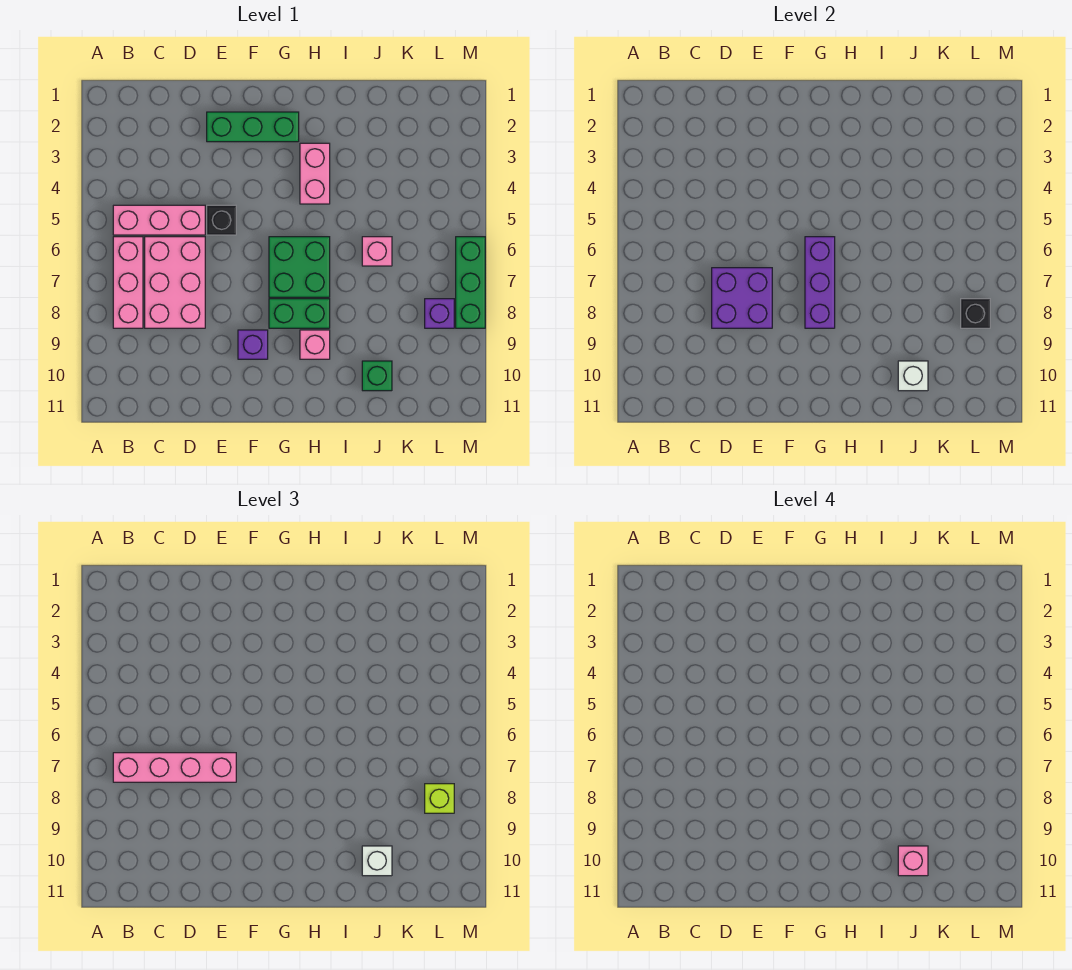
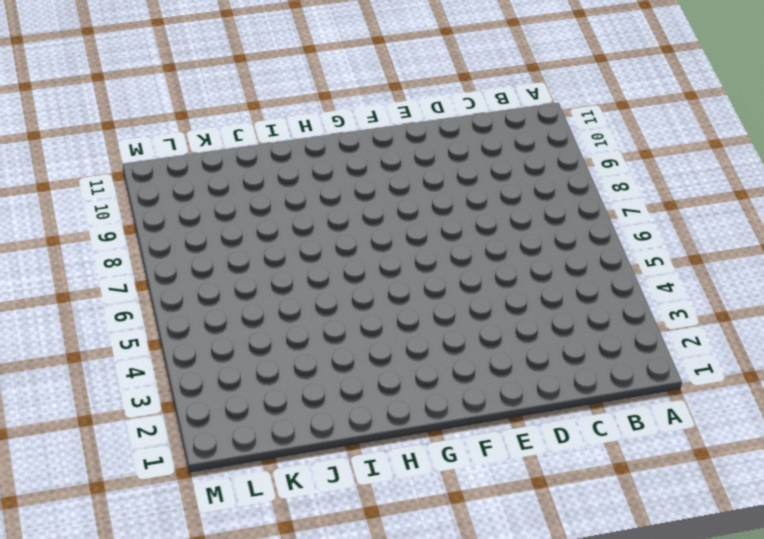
none -> pink brick B5:D5 level 1
none -> pink brick B6:B8 level 1
none -> pink brick C6:D8 level 1

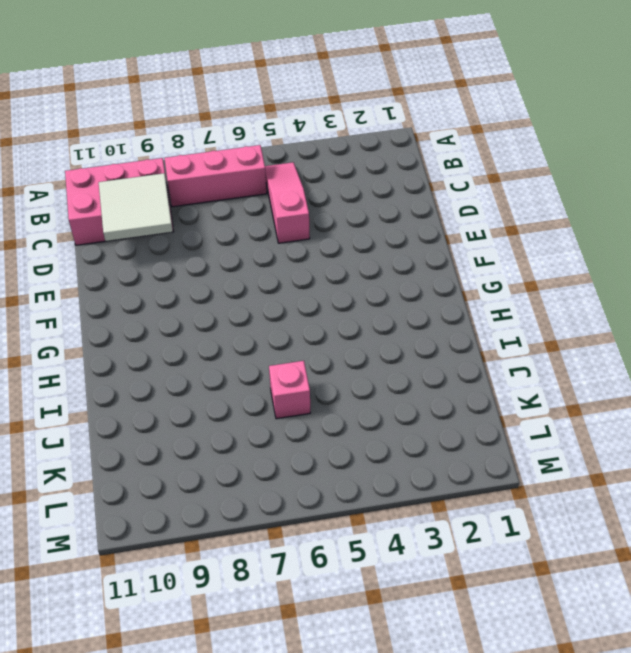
pink slope B5:D5 level 1 top D -> pink brick B5:D5 level 1
pink brick B9:C11 level 1 -> pink brick C6:D8 level 1
white tile C9:D10 level 2 -> none
none -> green brick E2:G2 level 1
none -> black brick E5 level 1
none -> purple brick F9 level 1

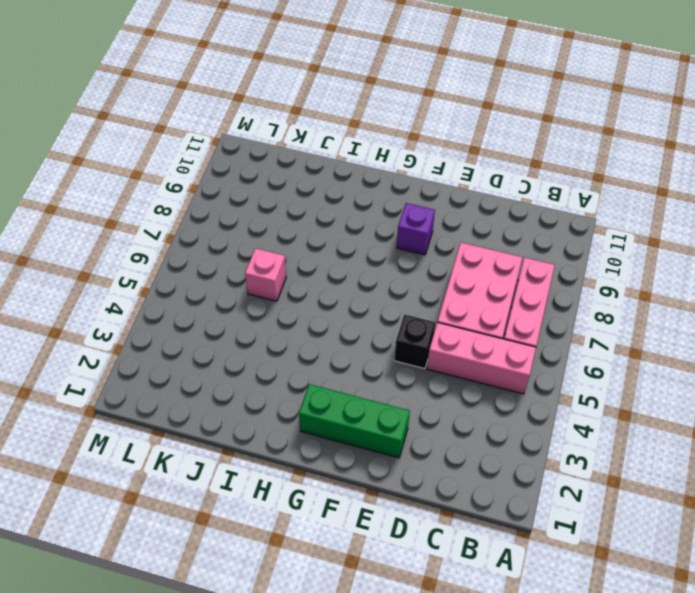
none -> green brick G6:H7 level 1
none -> green brick G8:H8 level 1
none -> pink brick H3:H4 level 1

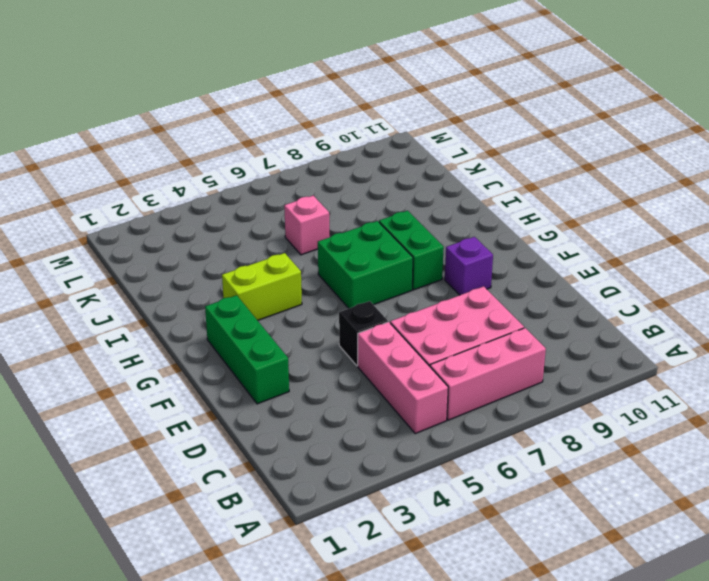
lime brick H3:H4 level 1 -> pink brick H3:H4 level 1
none -> pink brick H9 level 1
none -> green brick J10 level 1
none -> purple brick L8 level 1

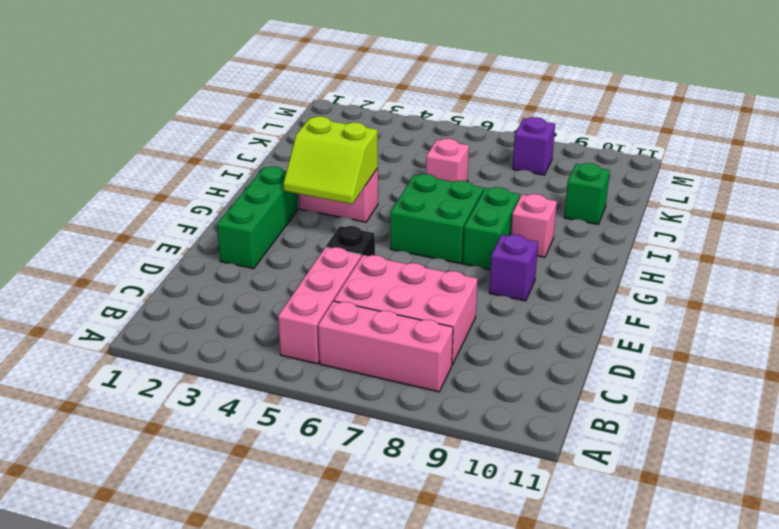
lime slope G3:H4 level 2 top H -> none
none -> green brick M6:M8 level 1
none -> purple brick D7:E8 level 2
none -> purple brick G6:G8 level 2

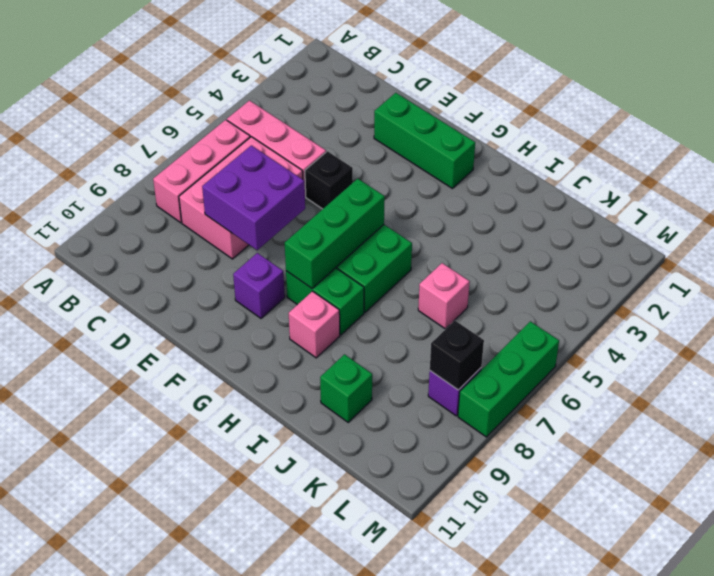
green brick G6:G8 level 2 -> purple brick G6:G8 level 2
none -> pink brick H3:H4 level 1
none -> white brick J10 level 2
none -> pink brick B7:E7 level 3

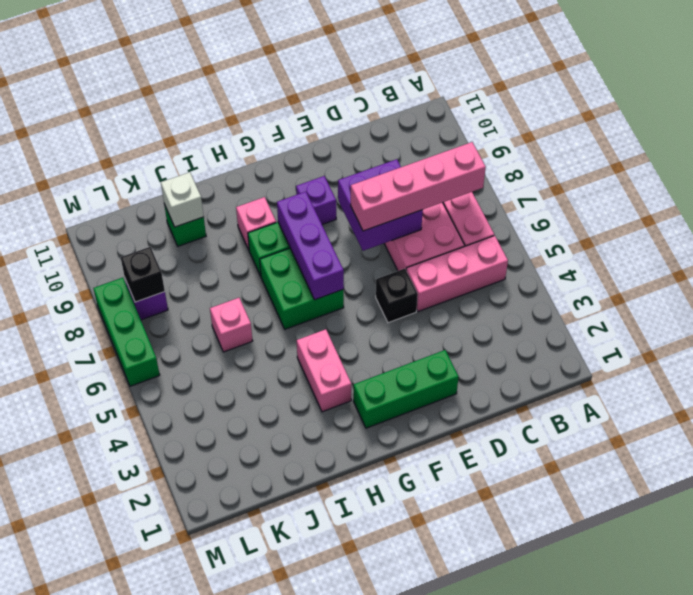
none -> white brick J10 level 3
none -> lime brick L8 level 3
none -> pink brick J10 level 4

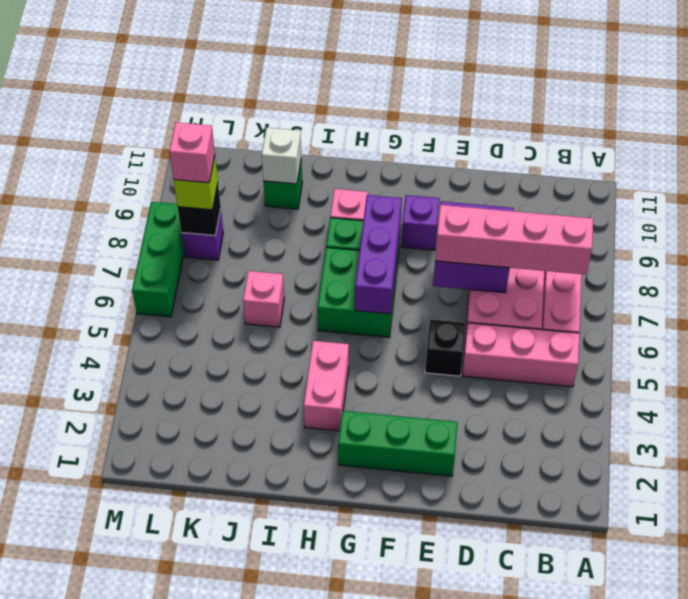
pink brick L8 level 4 -> pink brick J10 level 4
none -> white brick J10 level 3

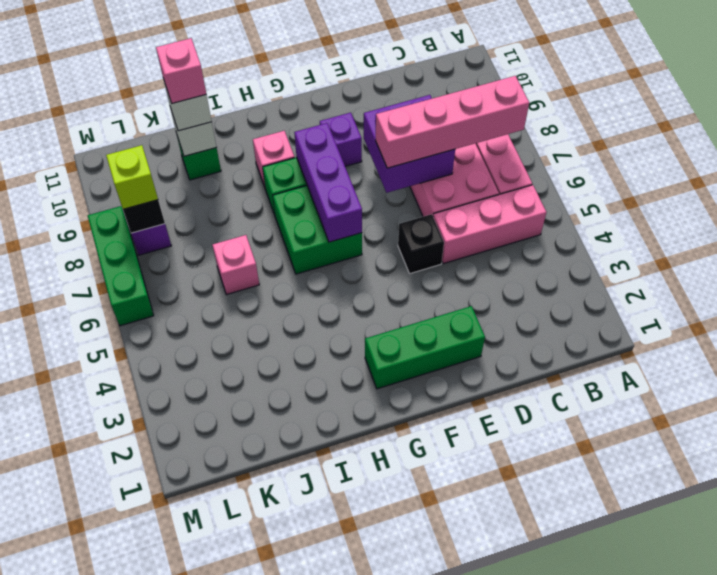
none -> pink brick H3:H4 level 1

